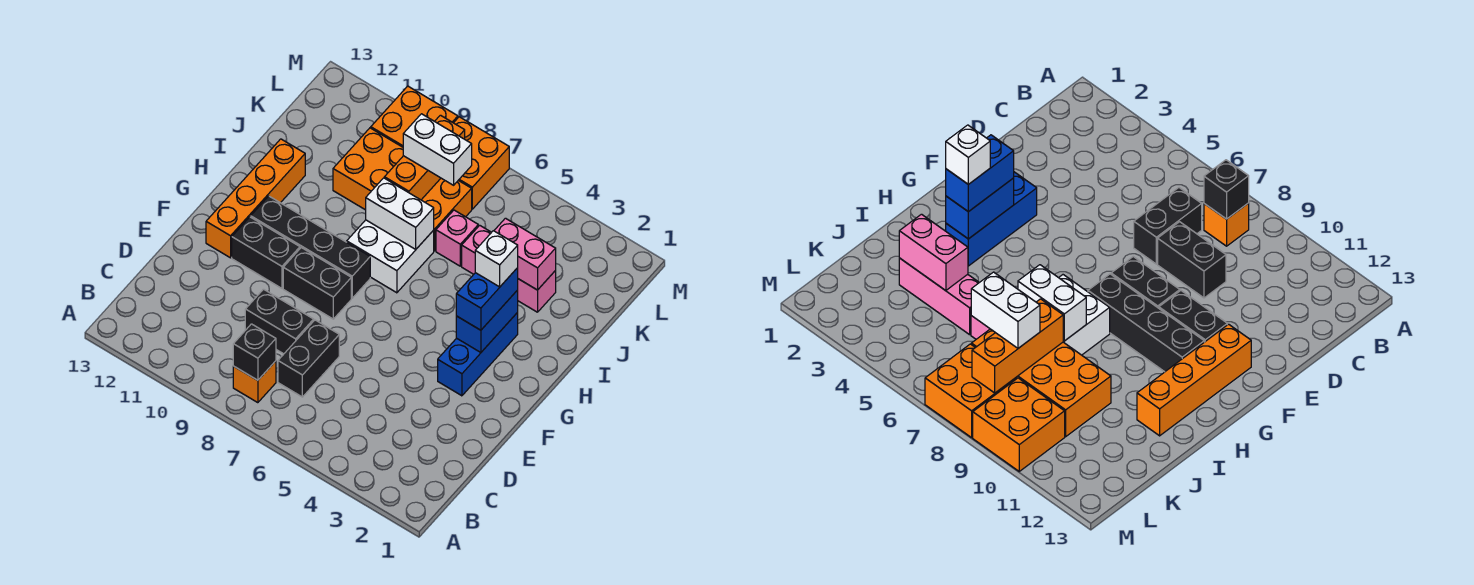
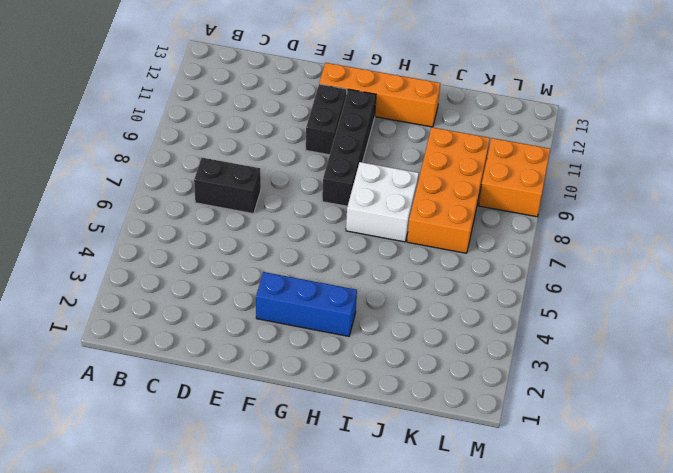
none -> orange brick B8 level 1
none -> black brick D8:D9 level 1
none -> black brick F8:F9 level 1

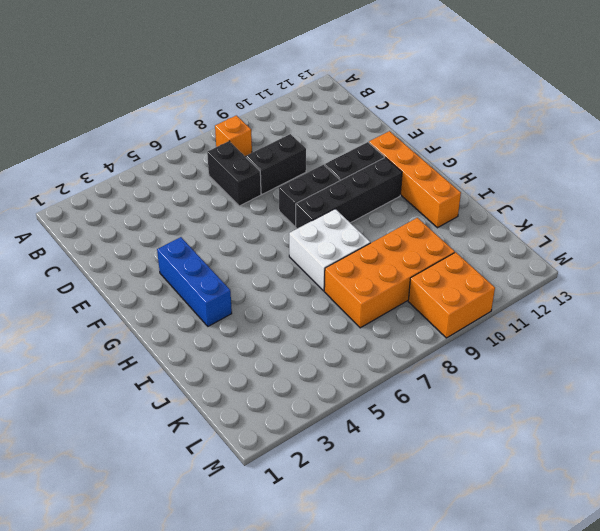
none -> pink brick J3:J5 level 1
none -> pink brick J6 level 1
none -> orange brick L7:M8 level 1

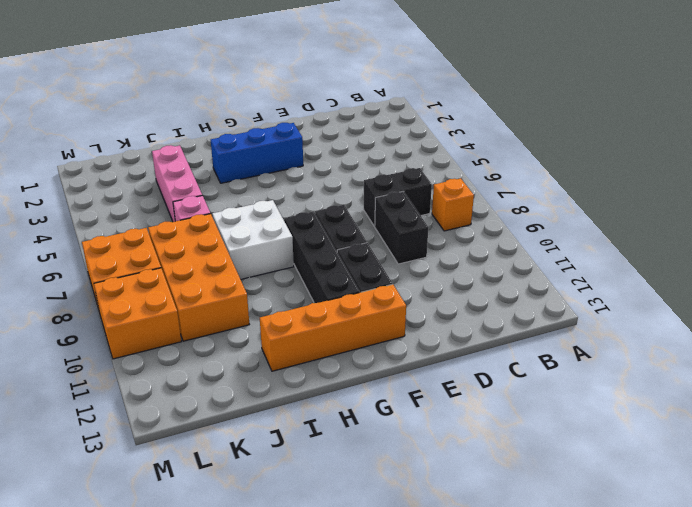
none -> black brick B8 level 2
none -> blue brick G3:H3 level 2
none -> white brick I7:I8 level 2

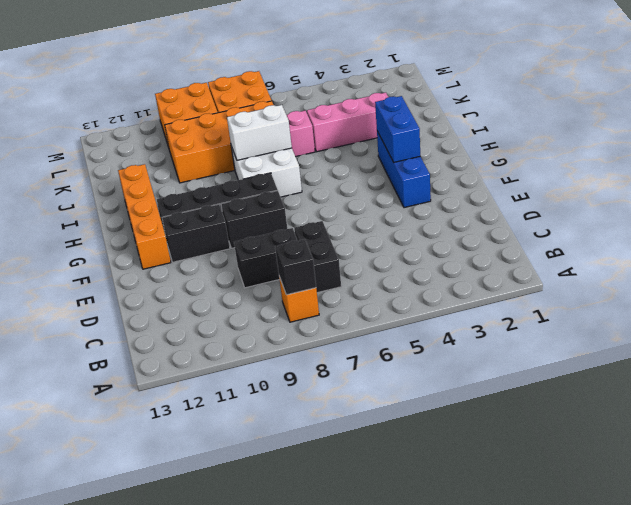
none -> pink brick J3:J4 level 2
none -> orange brick J8:L8 level 2
none -> blue brick G3:H3 level 3

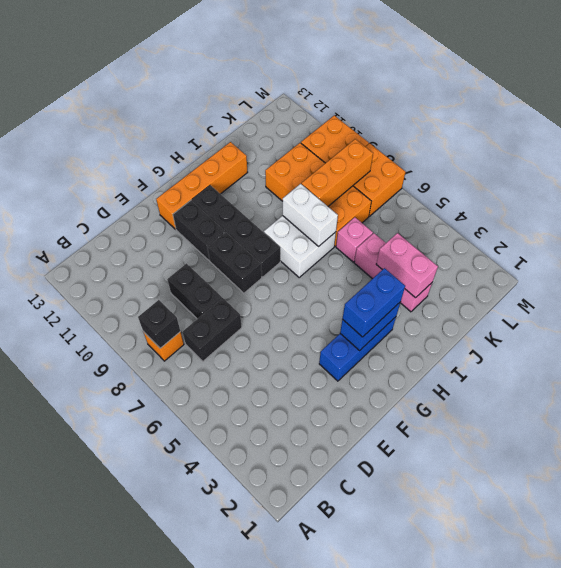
none -> white brick K7:K8 level 3
none -> white brick H3 level 4

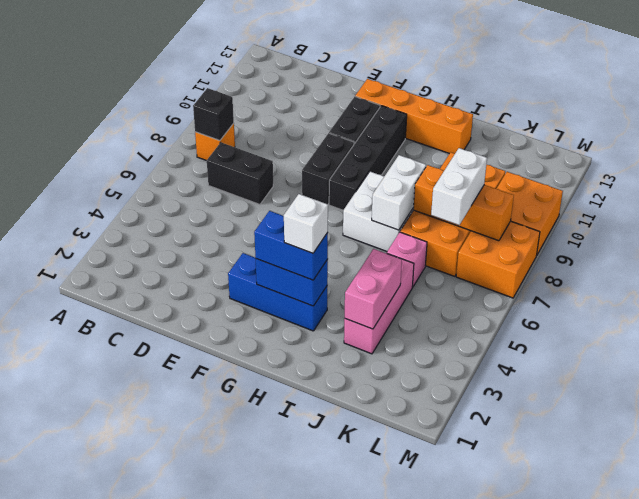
none -> black brick D8:D9 level 1

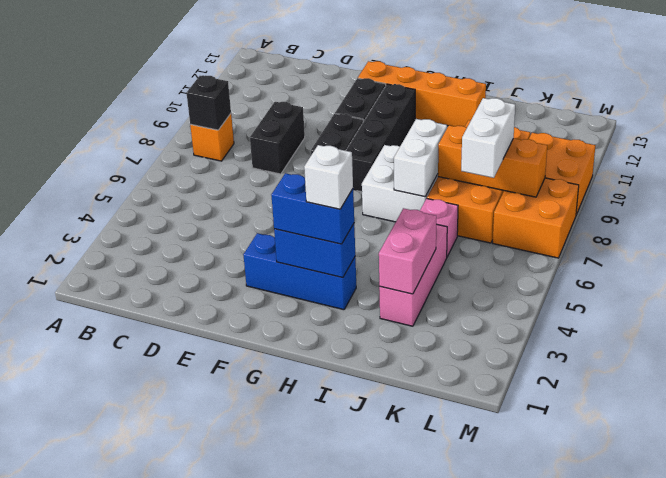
none -> black brick C7:D7 level 1

